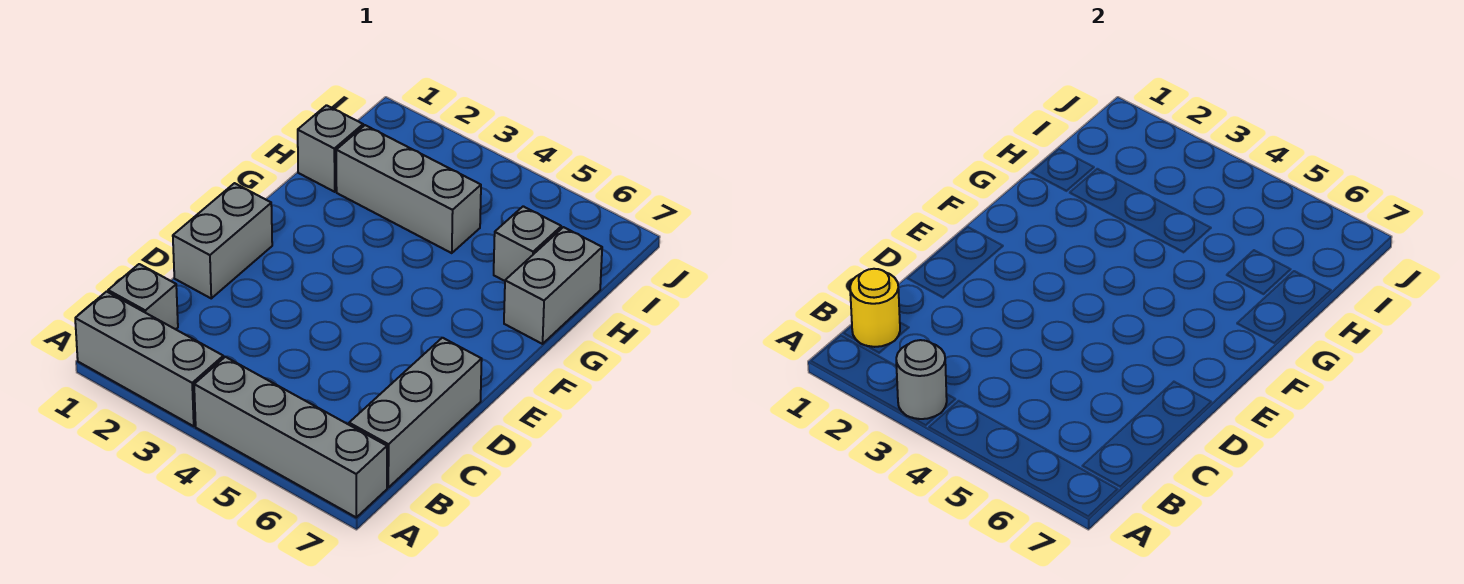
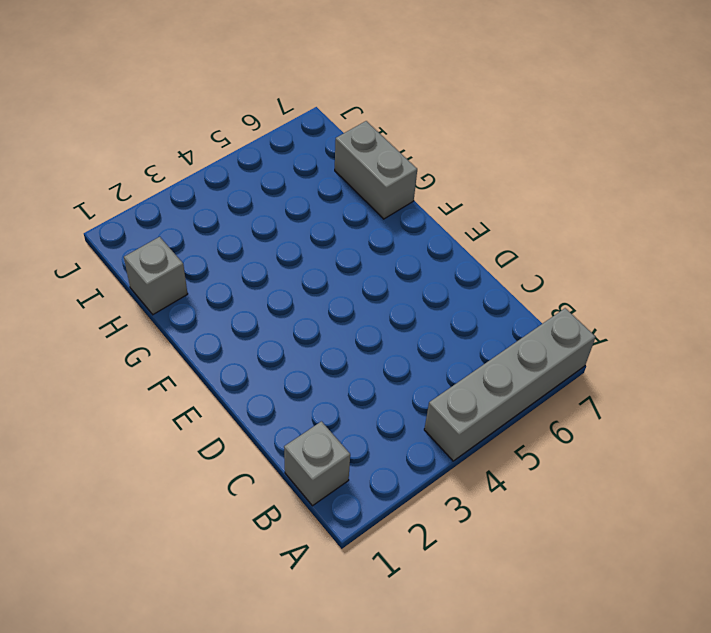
none -> grey brick A1:A3 level 1
none -> grey brick B7:D7 level 1

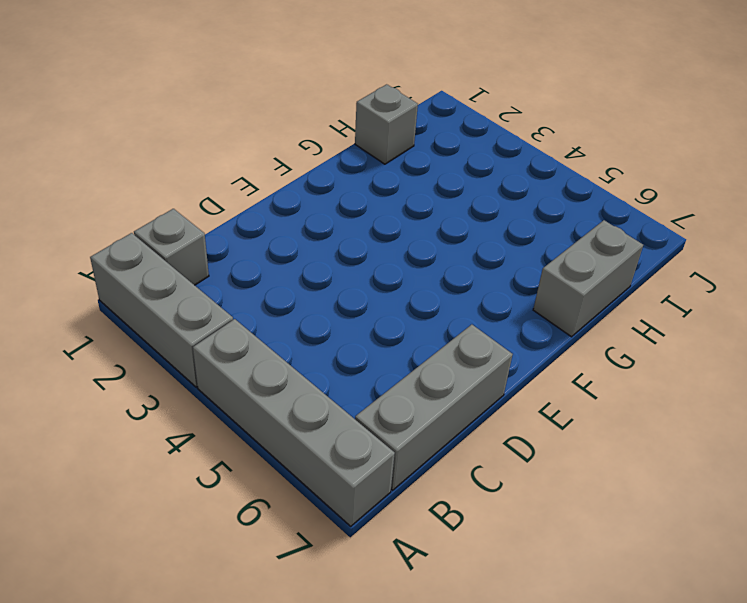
none -> grey brick D1:E1 level 1
none -> grey brick H2:H4 level 1

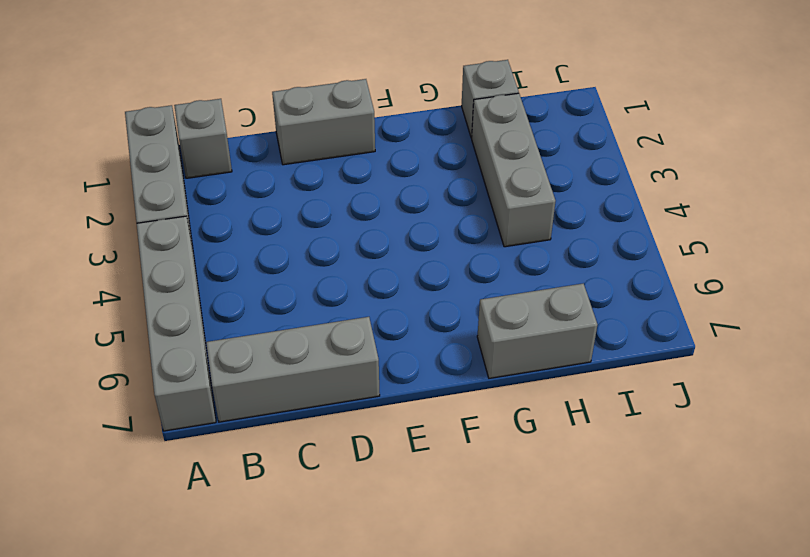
none -> grey brick H6 level 1
none -> grey round brick A3 level 2

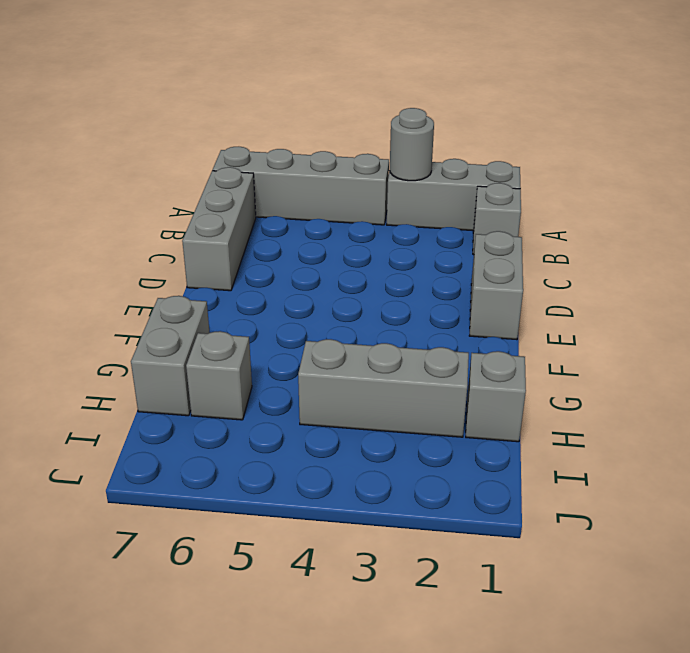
none -> yellow round brick B1 level 2

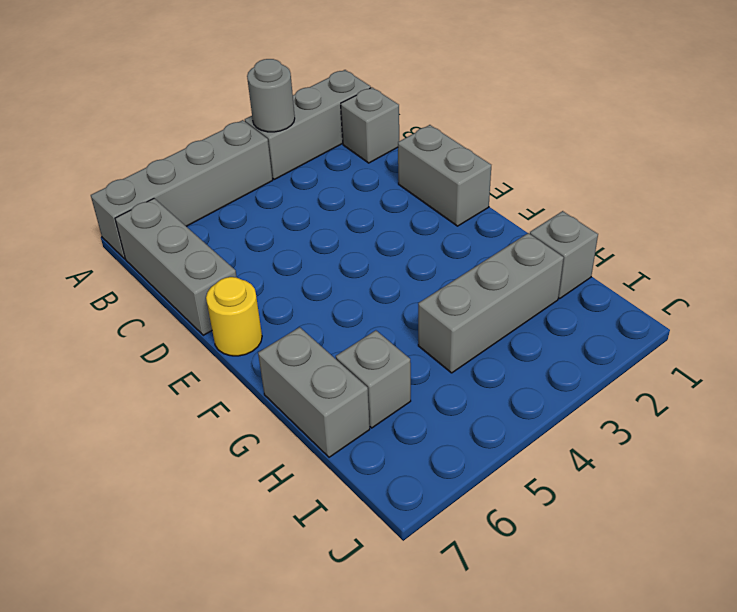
yellow round brick E7 level 1 -> yellow round brick B1 level 2

